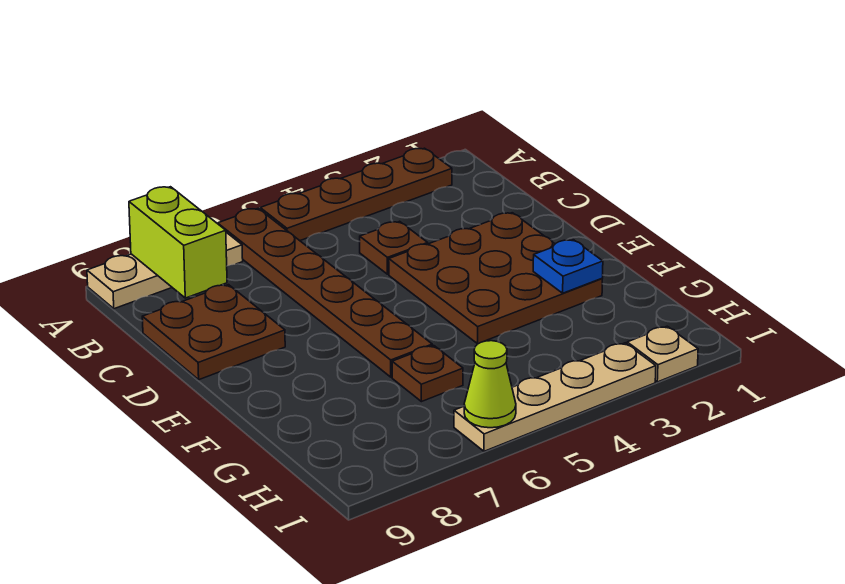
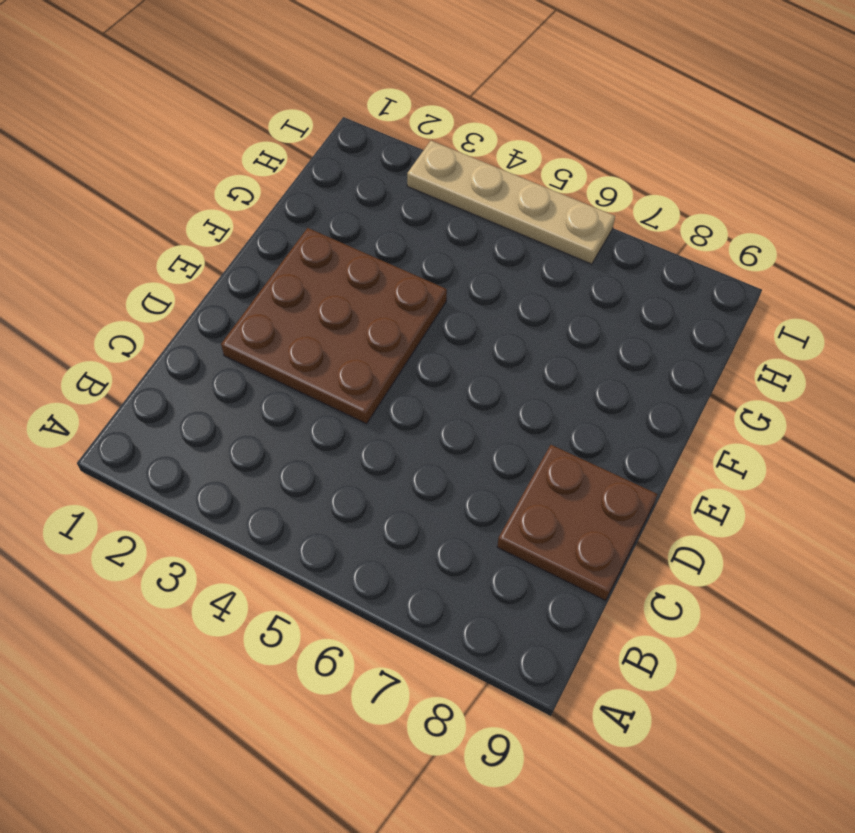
none -> brown plate A2:A5 level 1
none -> brown plate A6:F6 level 1
none -> tan plate A7:A9 level 1

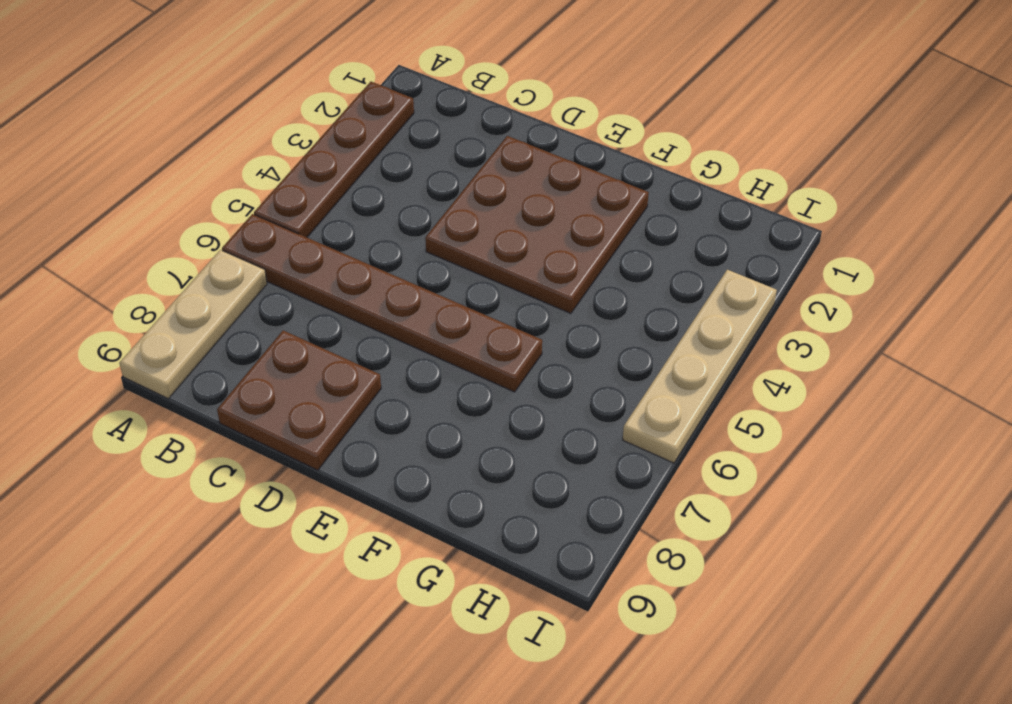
none -> brown plate C4 level 1
none -> brown plate G6 level 1
none -> tan plate I2 level 1

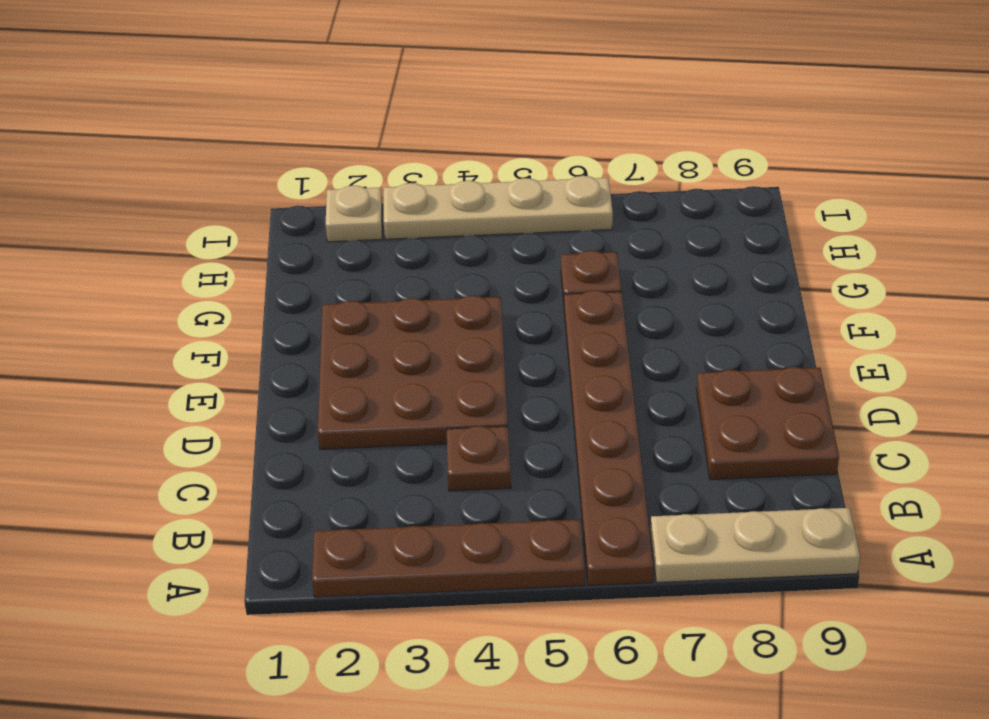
none -> lime brick A8:B8 level 2
none -> blue plate F2 level 2
none -> lime cone I6 level 2

